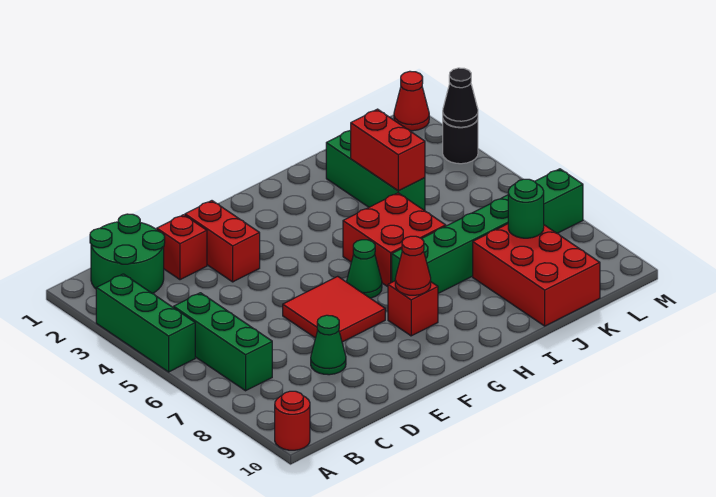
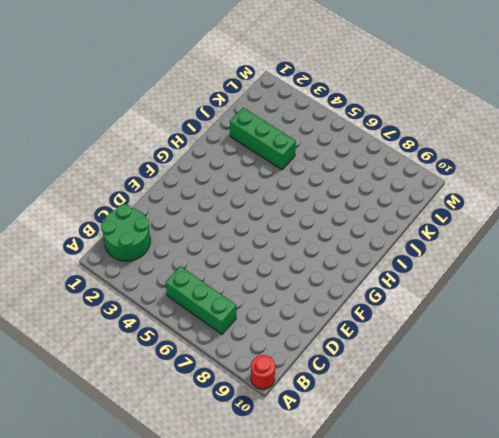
none -> green brick A3:A5 level 1
none -> red brick D2 level 1
none -> green cone D8 level 1

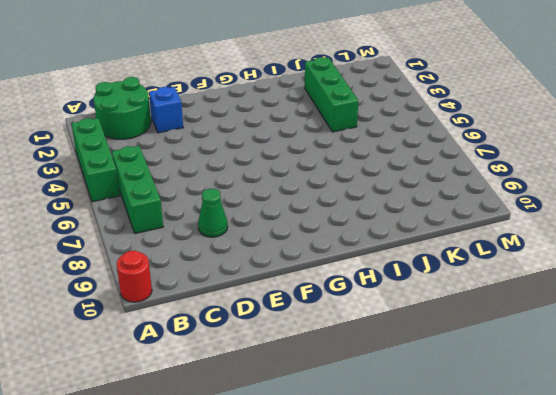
blue brick D2 level 1 -> red brick D2 level 1
none -> red brick E2:E3 level 1
none -> red tile E6:F7 level 1
none -> green cone G6 level 1

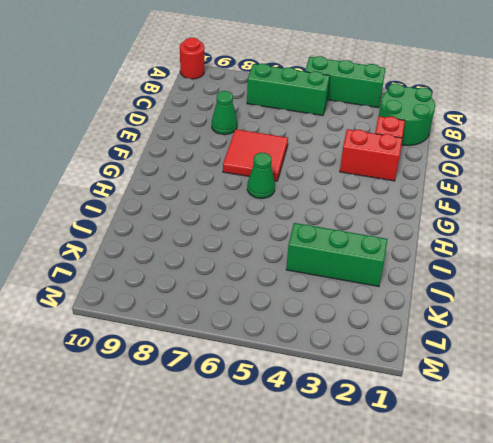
none -> red brick G8 level 1
none -> red brick H5:I6 level 1
none -> green brick H7:M7 level 1

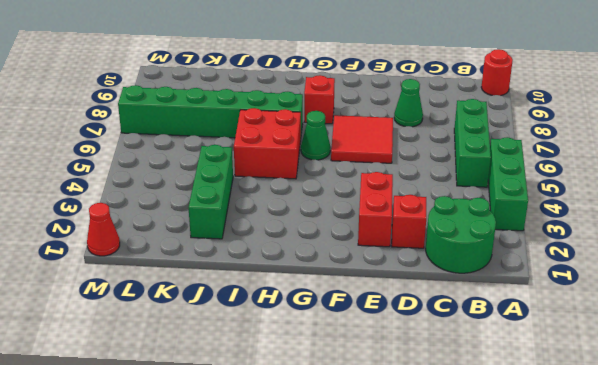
none -> red brick J8:K10 level 1
none -> black round brick M3 level 1
none -> red cone G8 level 2

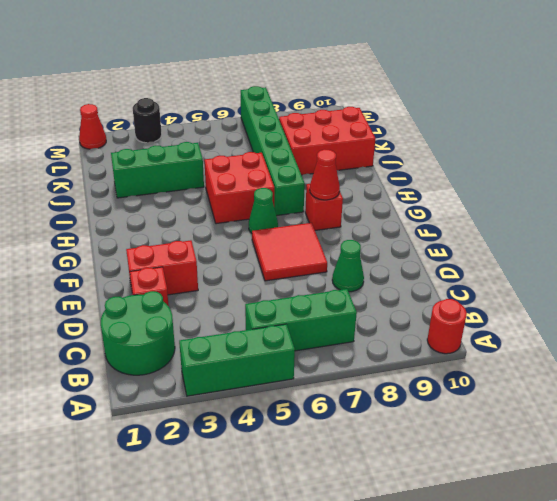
none -> red brick J3:J4 level 2
none -> green round brick K8 level 2
none -> black cone M3 level 2

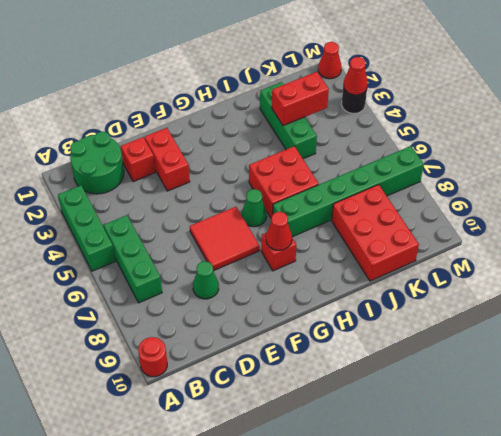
red brick J3:K3 level 2 -> red brick J3:J4 level 2
red cone M3 level 2 -> black cone M3 level 2
none -> green round brick K8 level 2

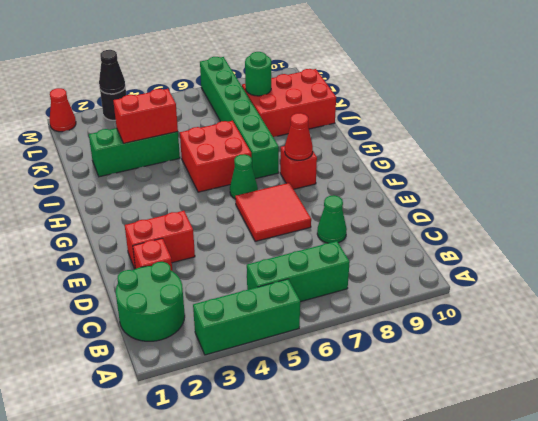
none -> red round brick A10 level 1

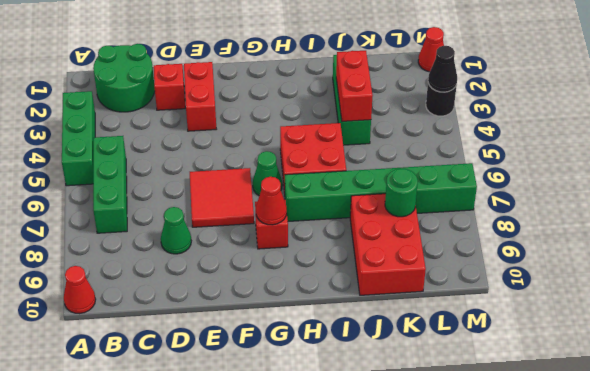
red cone A10 level 1 -> red round brick A10 level 1

